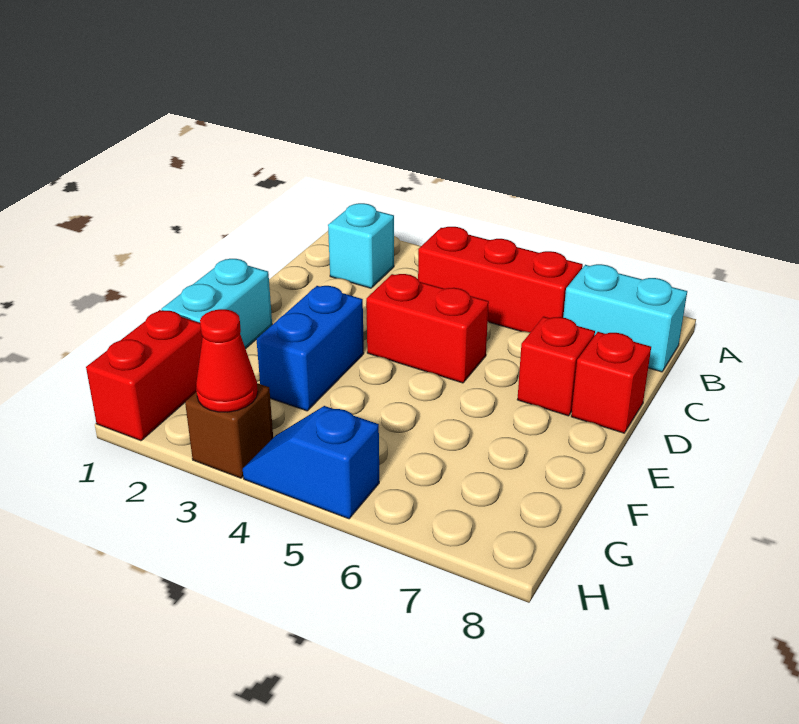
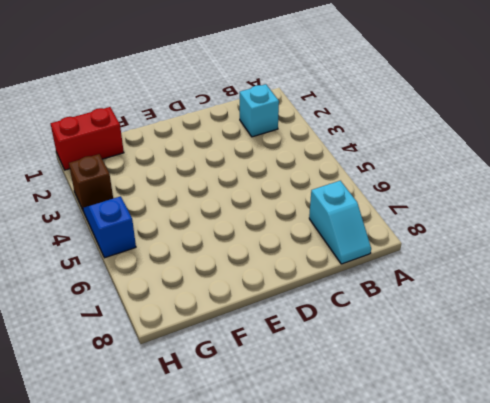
cyan slope B7:B8 level 1 top 7 -> cyan brick B7:B8 level 1
none -> red brick B4:B6 level 1
none -> red brick D4:D5 level 1
none -> red brick D7 level 1

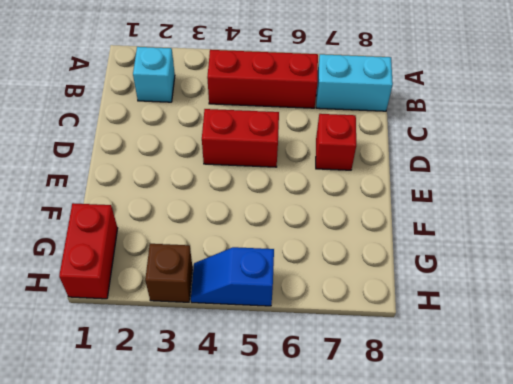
none -> red brick D8 level 1
none -> cyan brick E1:F1 level 1
none -> blue brick E3:F3 level 1

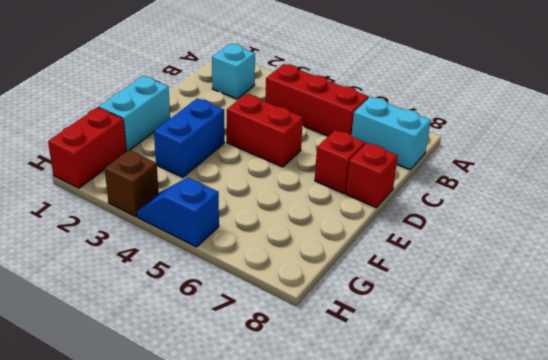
none -> red cone H3 level 2

